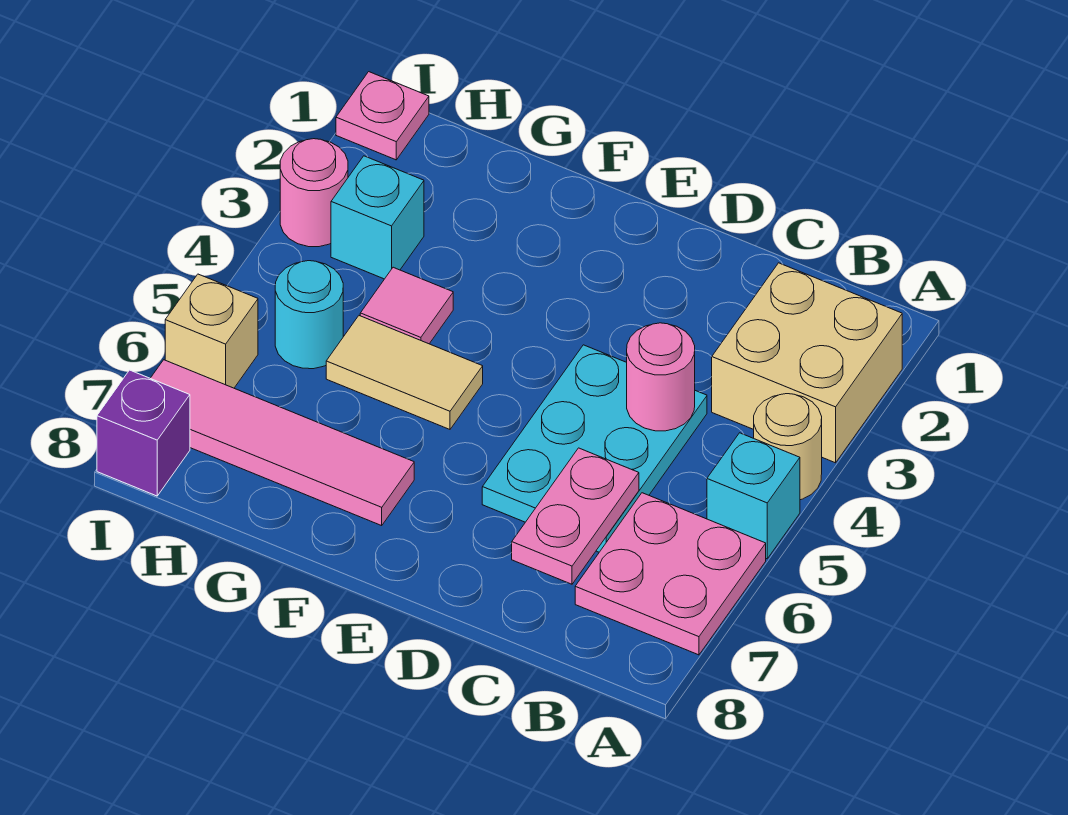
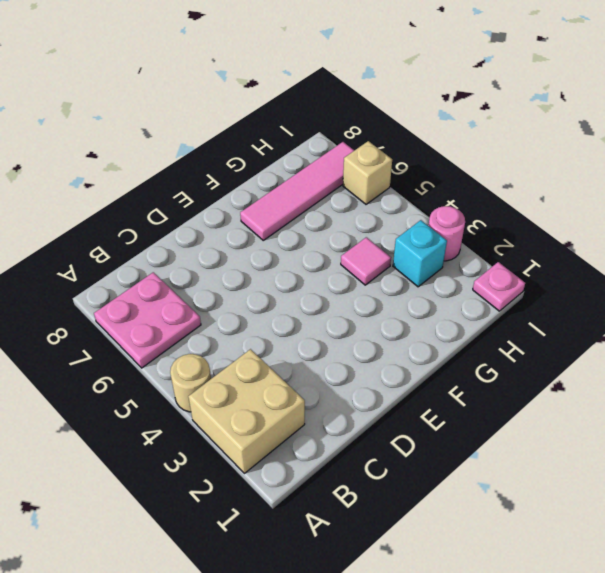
none -> cyan brick A5 level 1
none -> cyan plate C4:D6 level 1
none -> tan tile F5:G5 level 1

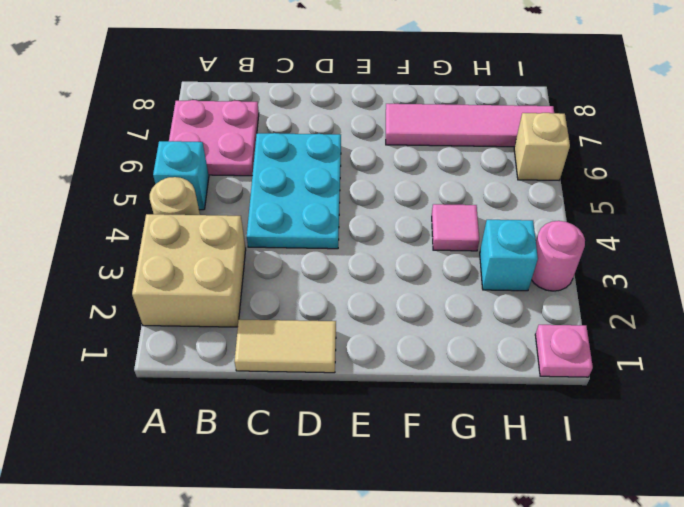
tan tile C1:D1 level 1 -> tan tile F5:G5 level 1
none -> cyan round brick H5 level 1
none -> purple brick I8 level 1
none -> pink round brick C4 level 2

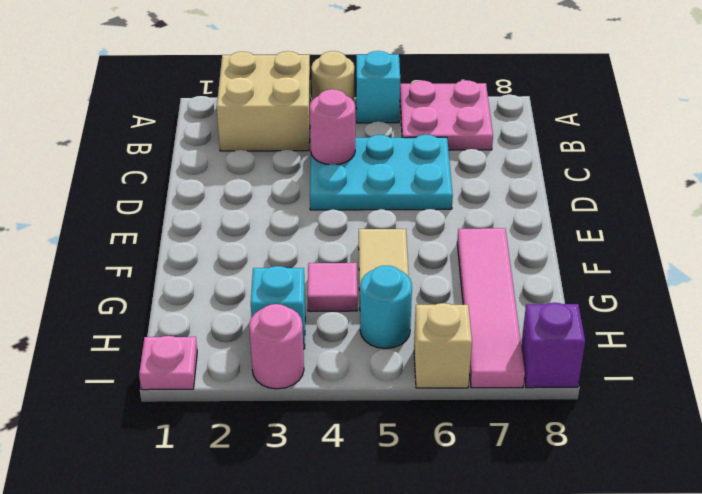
none -> pink plate C6:C7 level 2

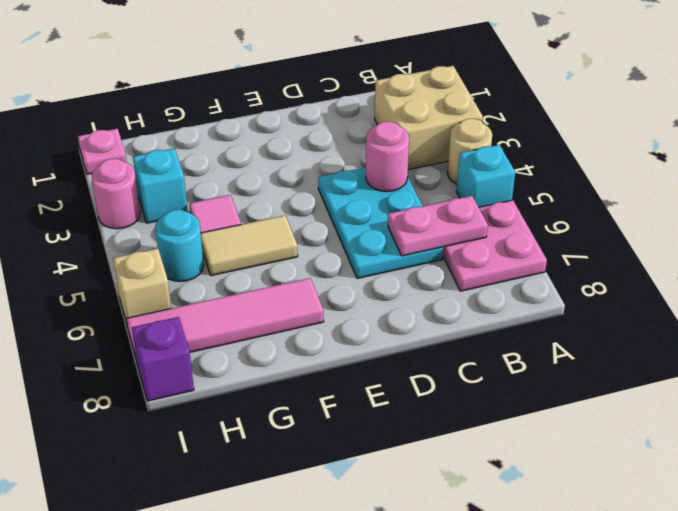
pink plate B6:C6 level 2 -> pink plate C6:C7 level 2

